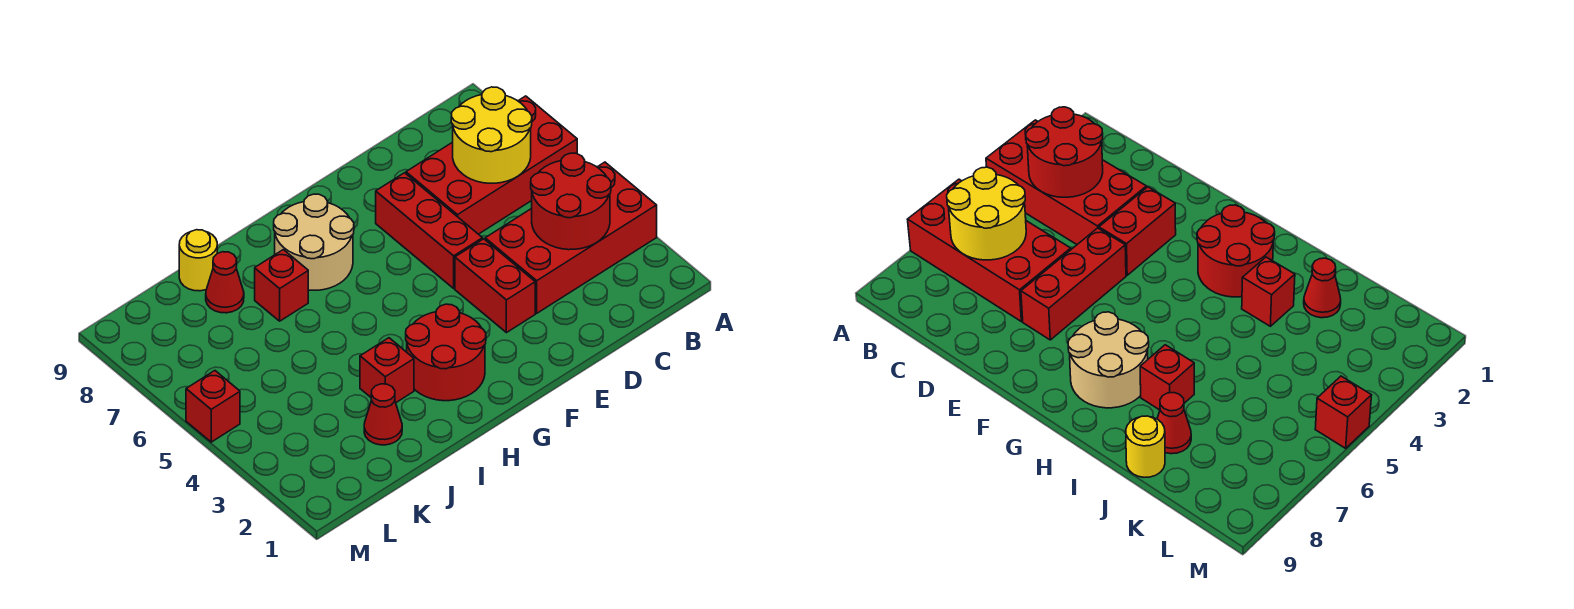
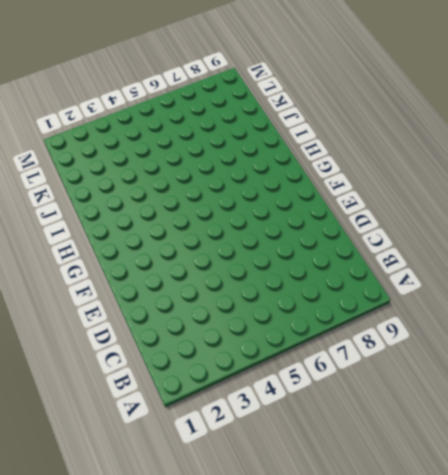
none -> red brick A3:D4 level 1
none -> red brick A6:D7 level 1
none -> red brick E3:E4 level 1

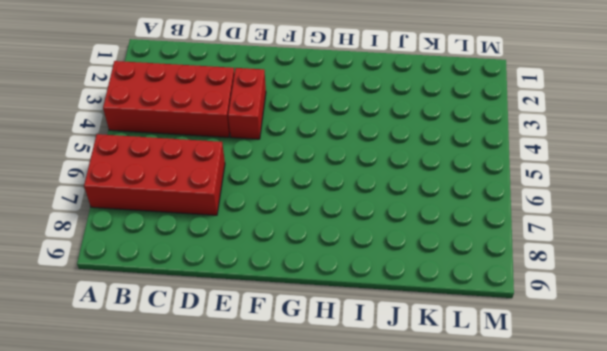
none -> red brick E5:E7 level 1
none -> red round brick G2:H3 level 1
none -> tan round brick G7:H8 level 1

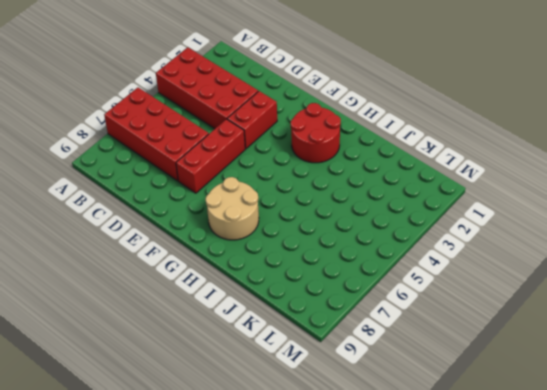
none -> red brick I3 level 1
none -> red brick I7 level 1
none -> red cone J2 level 1

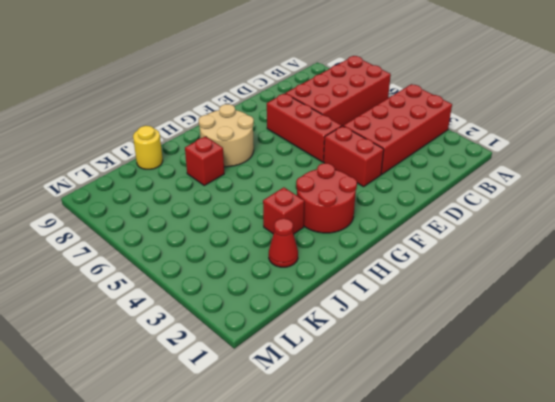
none -> red cone J8 level 1
none -> red brick M5 level 1
none -> red round brick B3:C4 level 2

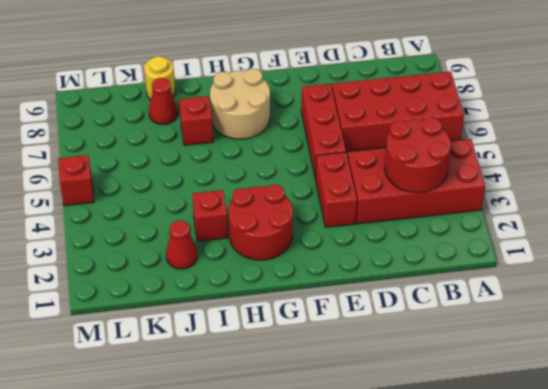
none -> yellow round brick B6:C7 level 2

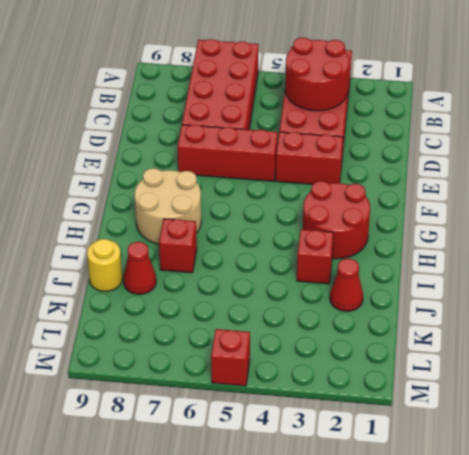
none -> yellow round brick B6:C7 level 2

